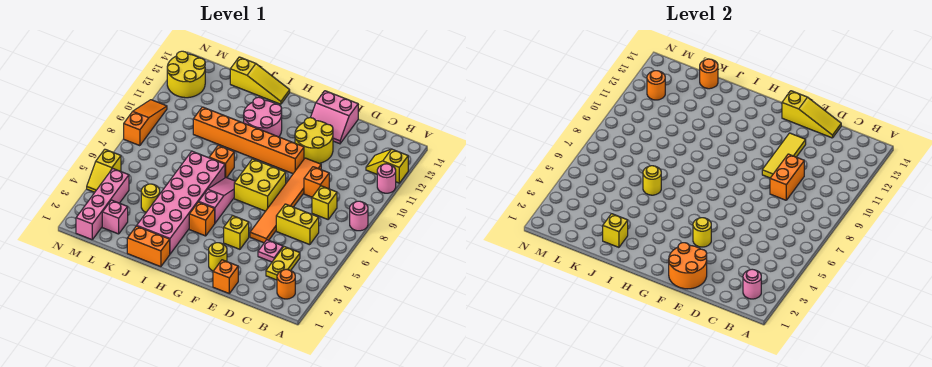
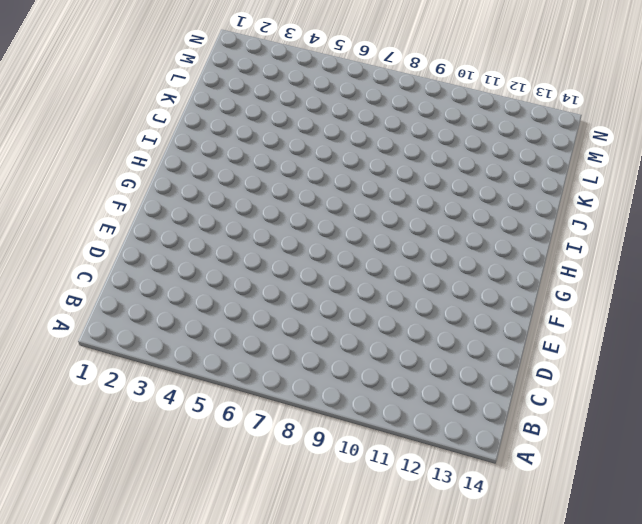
none -> pink round brick A8 level 1
none -> pink round brick A11 level 1
none -> yellow slope A12:B12 level 1 top A
none -> orange round brick B2 level 1

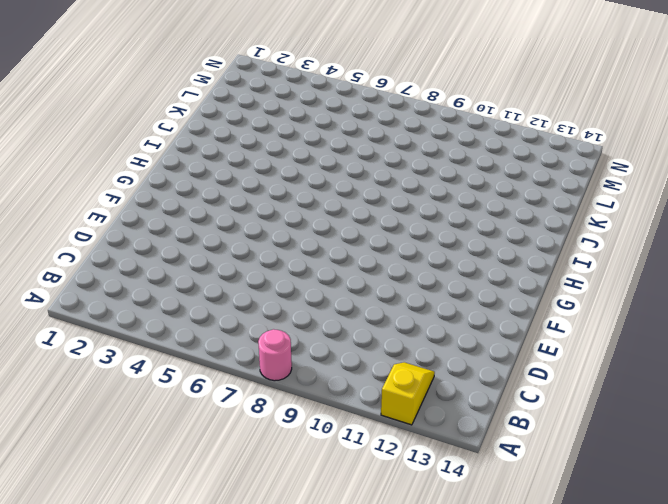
none -> pink round brick A11 level 1
none -> orange round brick B2 level 1
none -> yellow plate C3:C4 level 1
none -> yellow brick C6:D6 level 1

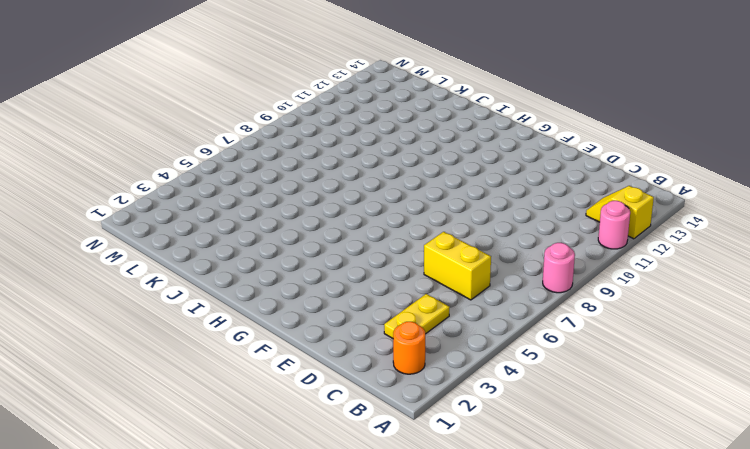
none -> yellow brick C8 level 1
none -> pink plate D4 level 1
none -> orange brick D9 level 1
none -> orange brick E1 level 1

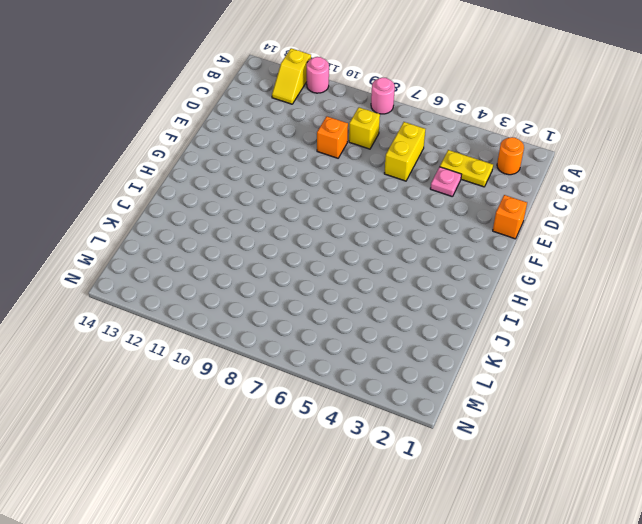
none -> orange tile E5:E10 level 1
none -> yellow round brick E11:F12 level 1
none -> pink slope E13:F14 level 1 top 14
none -> yellow round brick F2 level 1

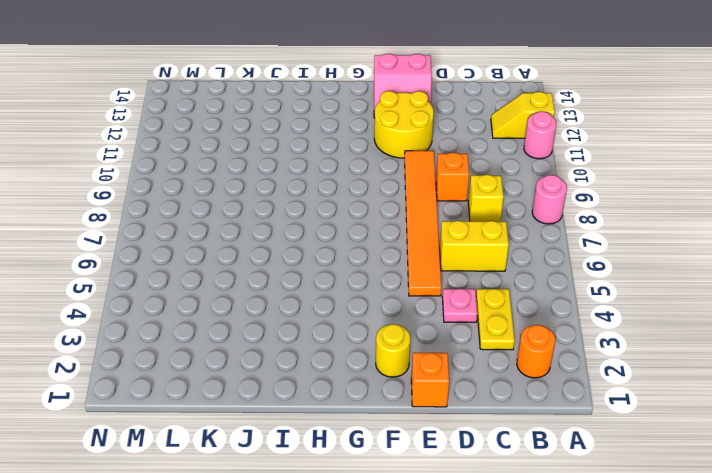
none -> yellow brick F4 level 1
none -> yellow brick F7:G8 level 1
none -> orange brick F10:K10 level 1
none -> orange brick H4 level 1

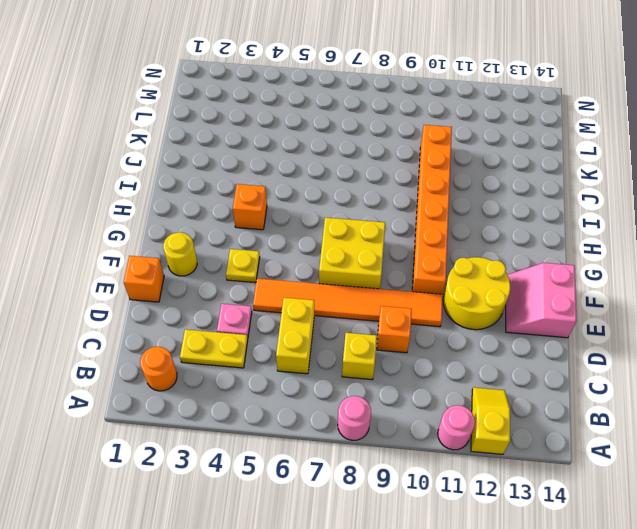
yellow plate F4 level 1 -> yellow brick F4 level 1
none -> pink slope H5:H7 level 1 top 5
none -> pink round brick H11:I12 level 1
none -> orange brick I1:J1 level 1
none -> pink brick I2:J7 level 1

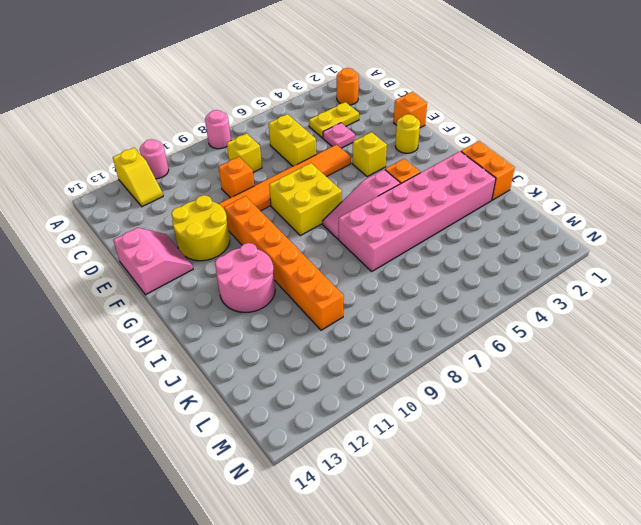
none -> orange brick I8 level 1
none -> yellow slope I14:K14 level 1 top K
none -> yellow round brick K4 level 1
none -> pink brick L2 level 1

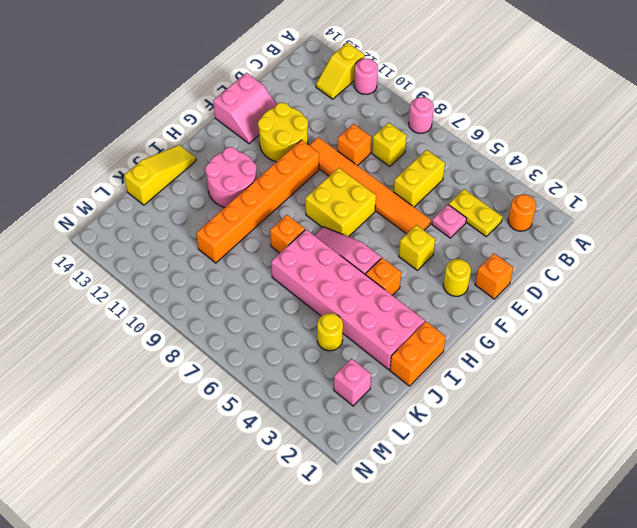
none -> pink brick M1:M4 level 1
none -> yellow round brick M12:N13 level 1
none -> yellow slope N4:N5 level 1 top 5
none -> orange slope N8:N10 level 1 top 8

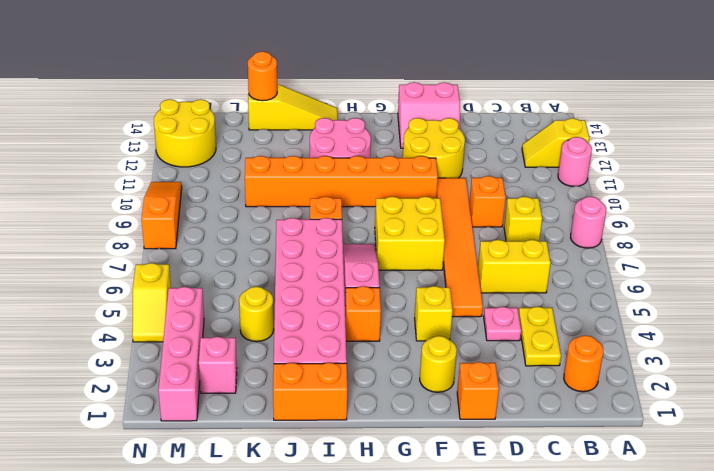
none -> pink round brick B2 level 2
none -> orange brick D9:D10 level 2
none -> yellow slope D14:F14 level 2 top F
none -> orange round brick E1:F2 level 2

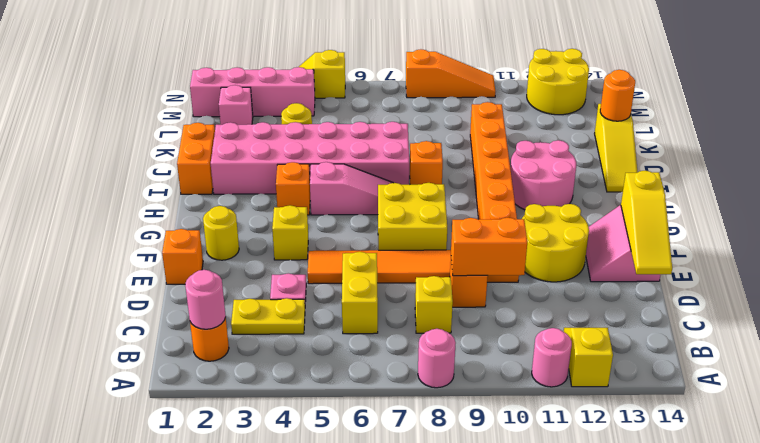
none -> orange round brick E1:F2 level 2
none -> yellow tile E10:E12 level 2
none -> yellow round brick F4 level 2
none -> yellow brick J2 level 2

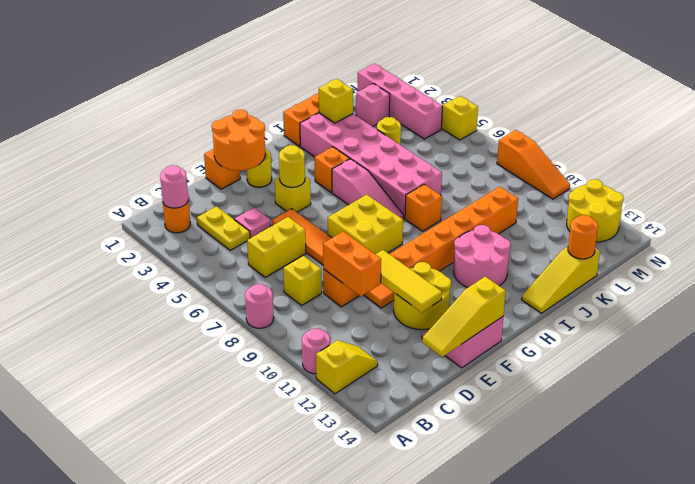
none -> yellow round brick J6 level 2
none -> orange round brick M12 level 2

